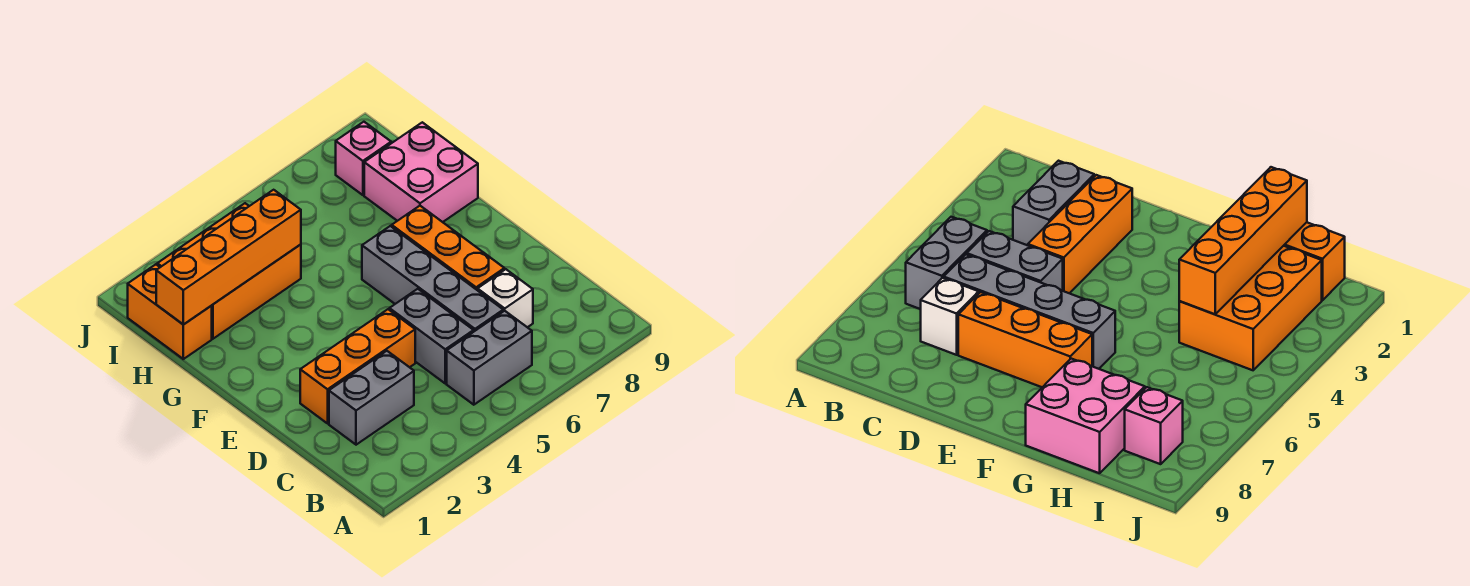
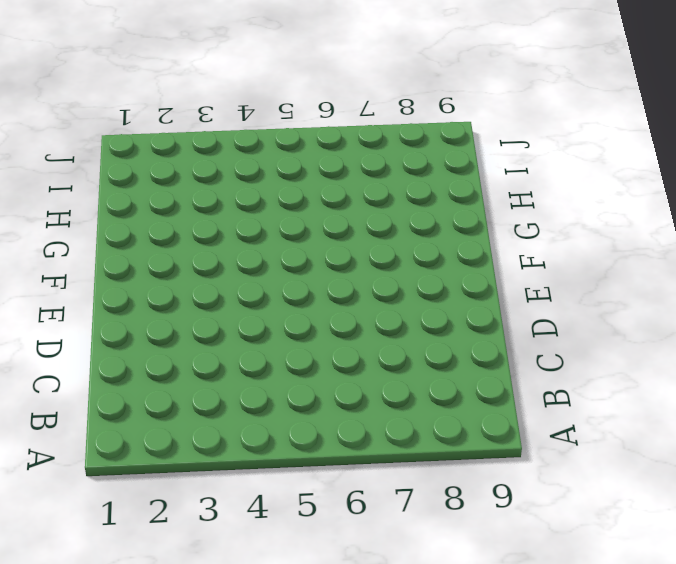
none -> grey brick B5:B6 level 1
none -> grey brick C2:C3 level 1
none -> grey brick C5:D5 level 1

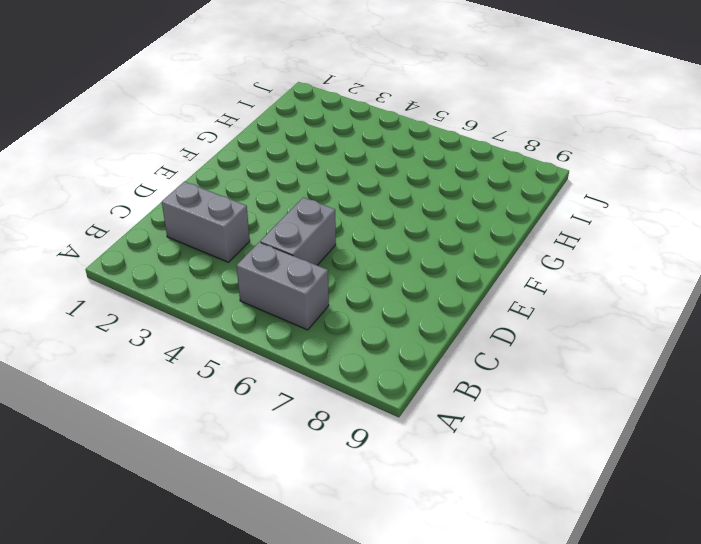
none -> grey brick C6:F6 level 1
none -> white brick C7 level 1
none -> orange brick D2:D4 level 1

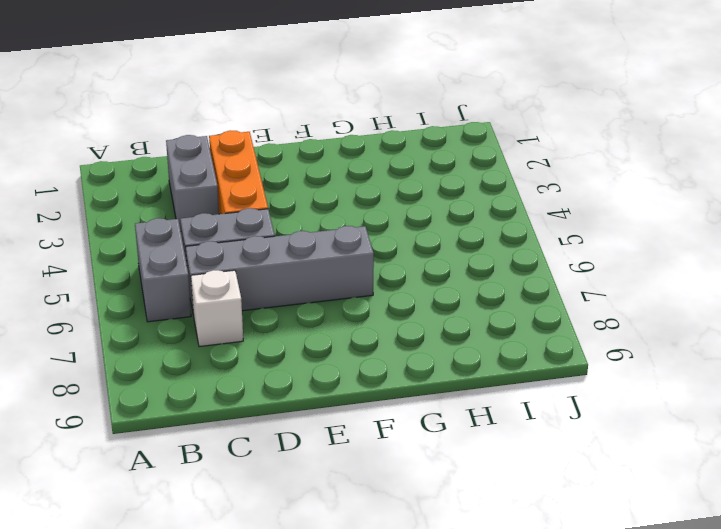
none -> orange brick D7:F7 level 1
none -> pink brick G8:H9 level 1
none -> orange brick H1:I1 level 1

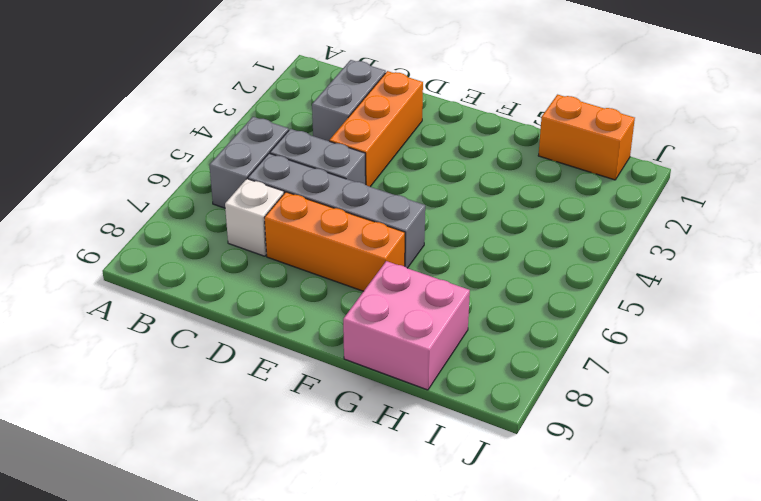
none -> orange brick H2:I4 level 1
none -> pink brick I8 level 1
none -> orange brick H1:H4 level 2

